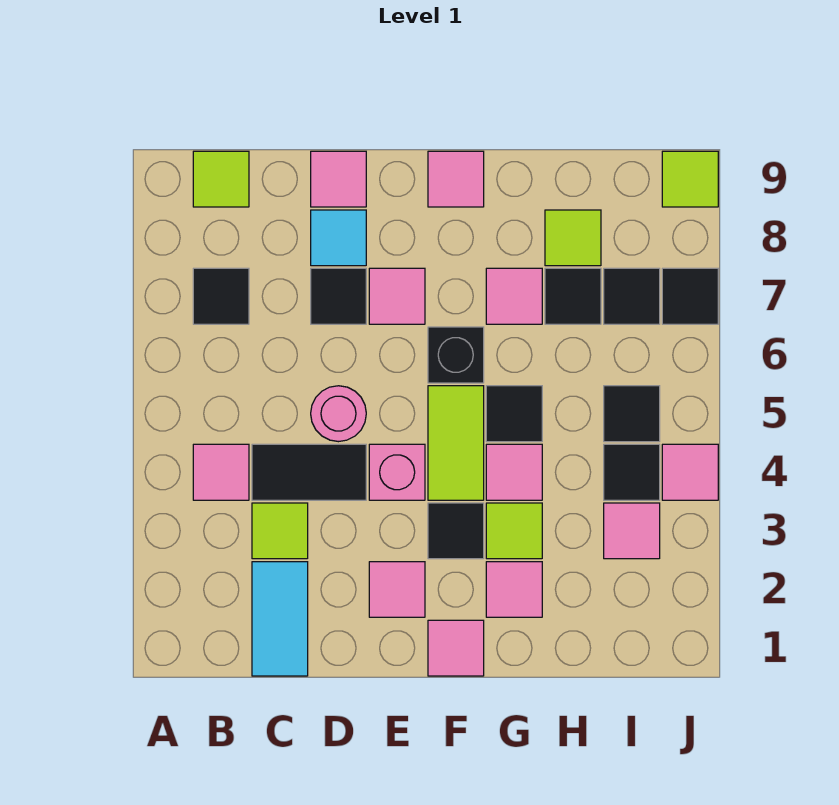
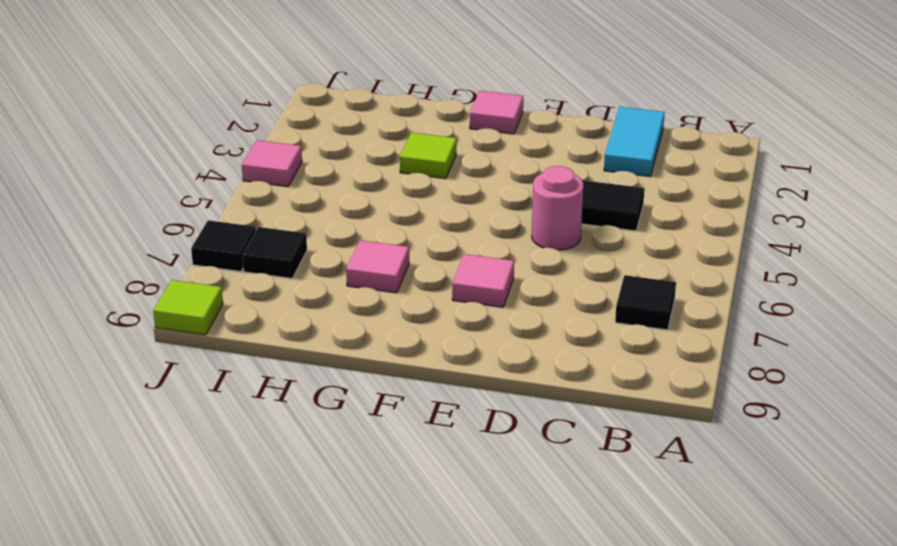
none -> pink tile B4 level 1
none -> lime tile B9 level 1
none -> lime tile C3 level 1
none -> black tile D7 level 1

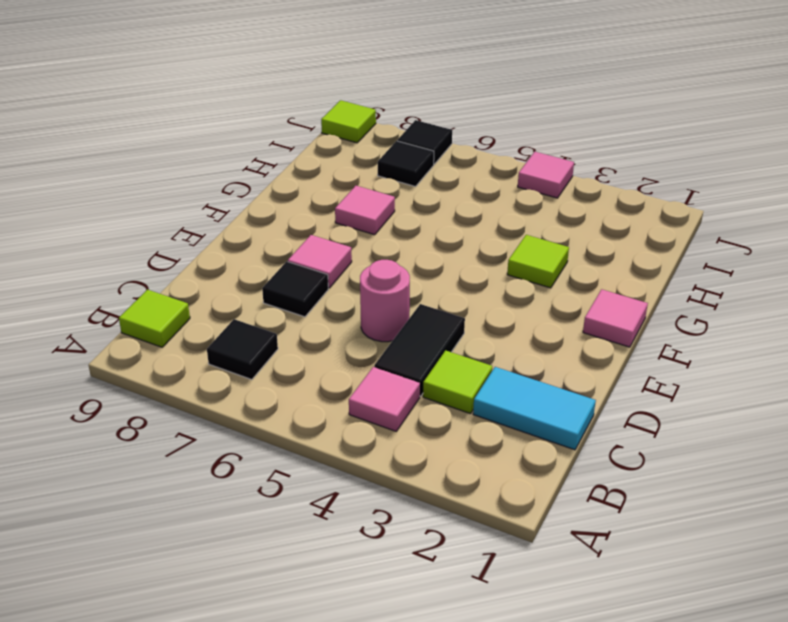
none -> cyan tile D8 level 1
none -> pink tile D9 level 1
none -> pink tile E2 level 1
none -> pink brick E4 level 1

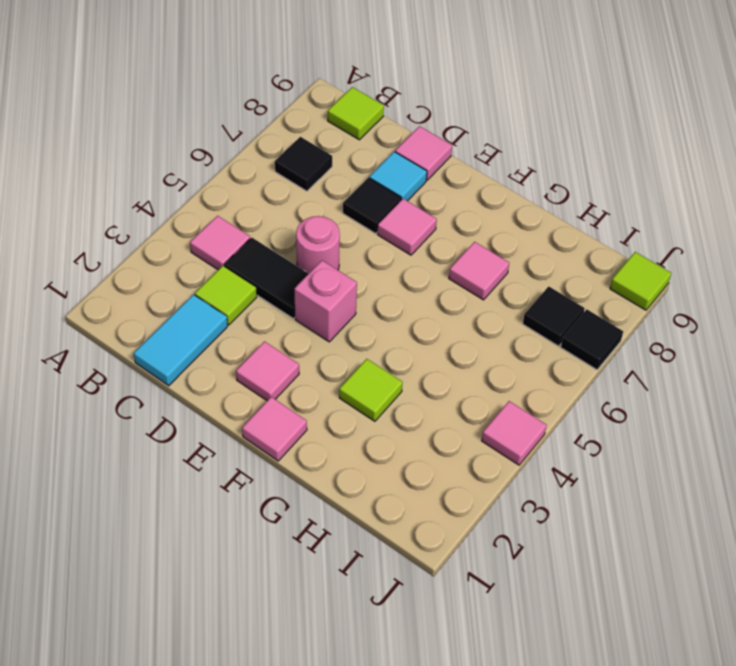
none -> black tile F3 level 1
none -> lime tile F4:F5 level 1
none -> black brick F6 level 1
none -> pink tile F9 level 1

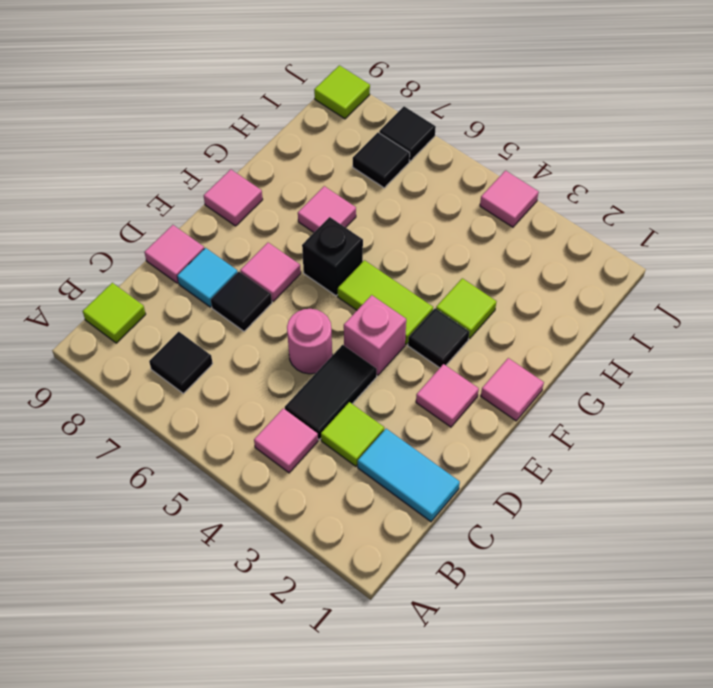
none -> pink tile G2 level 1
none -> pink tile G4 level 1
none -> black tile G5 level 1
none -> black tile H7 level 1

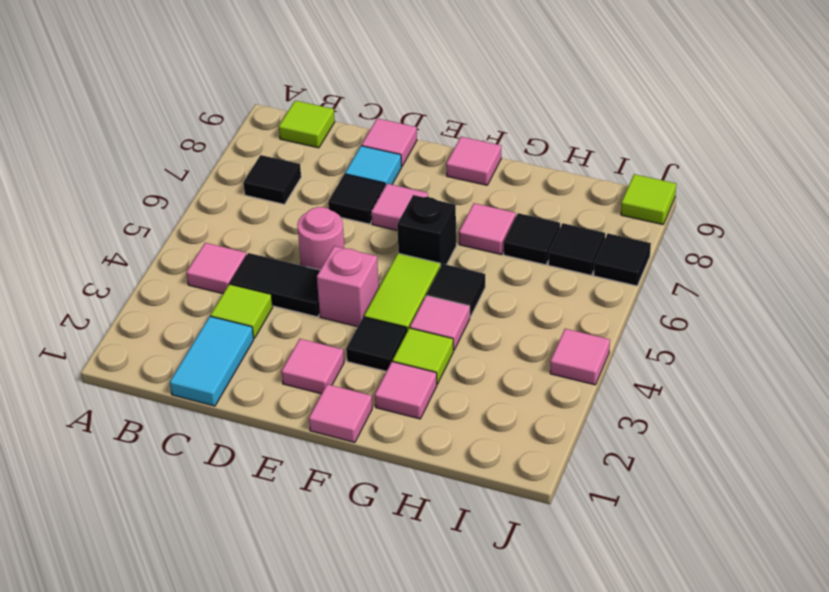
none -> lime tile H8 level 1
none -> pink tile I3 level 1
none -> black tile I4 level 1
none -> black tile I5 level 1

